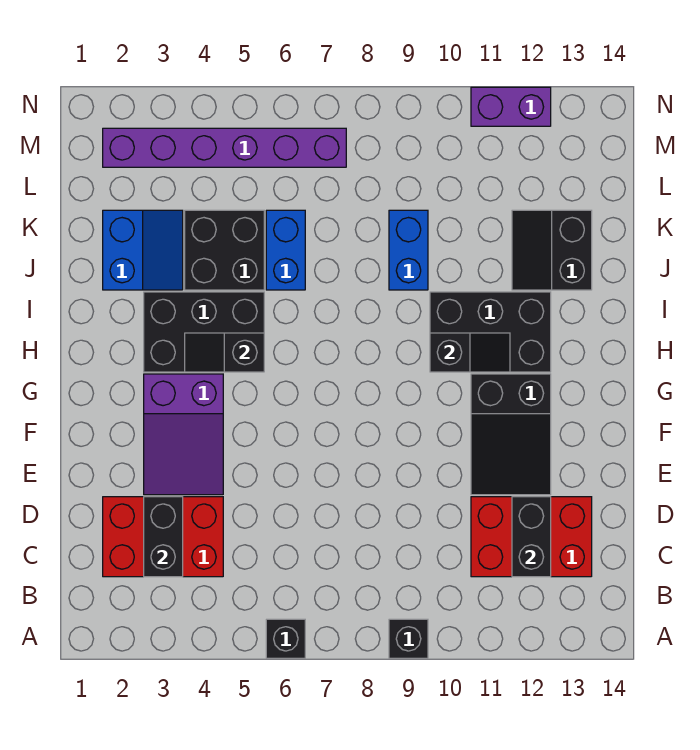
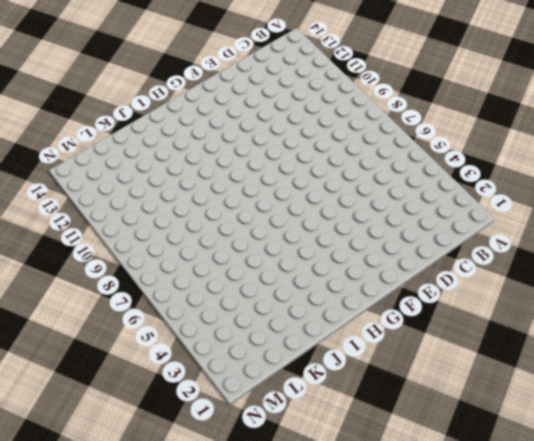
none -> black brick A6 level 1
none -> black brick A9 level 1
none -> red brick C2:D4 level 1

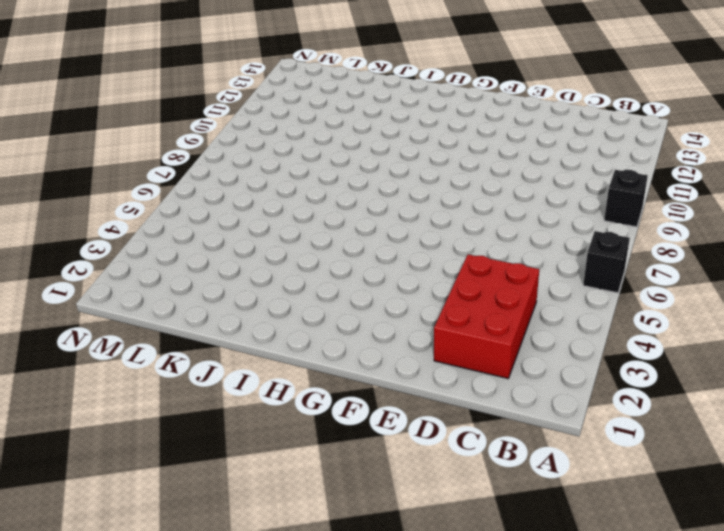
none -> red brick C11:D13 level 1
none -> purple slope E3:G4 level 1 top G
none -> black slope E11:G12 level 1 top G

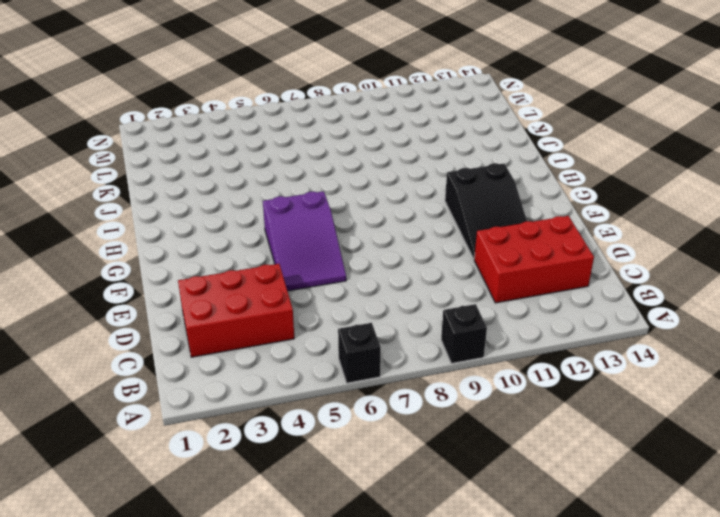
purple slope E5:G6 level 1 top G -> purple slope E3:G4 level 1 top G
none -> black brick H3:I5 level 1
none -> black brick H10:I12 level 1
none -> blue slope J2:K3 level 1 top 2

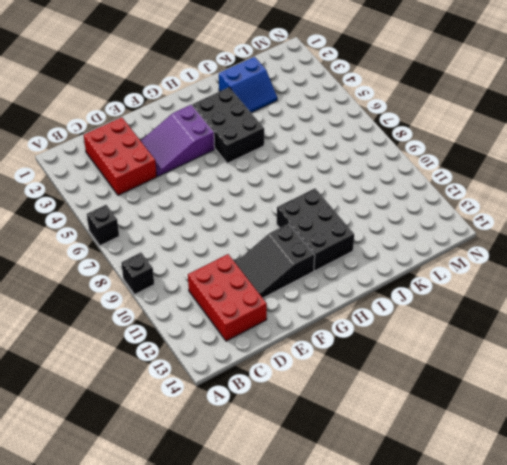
none -> black brick J4:K5 level 1
none -> blue brick J6:K6 level 1
none -> blue brick J9:K9 level 1

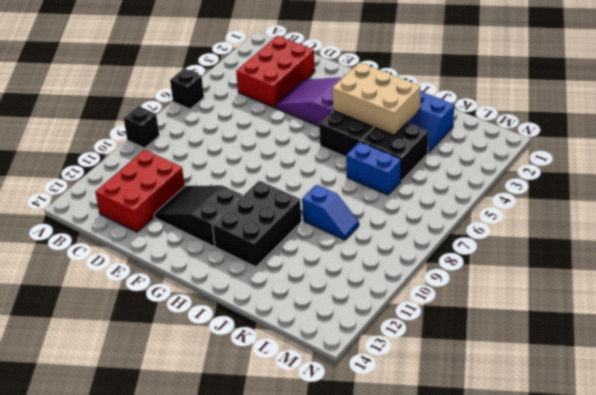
tan brick H3:J4 level 2 -> black slope H4:H5 level 2 top 5
blue slope J9:K9 level 1 top J -> blue brick J9:K9 level 1
none -> black slope J12:K13 level 1 top 13
none -> purple brick M2:M7 level 1
none -> purple brick N11:N12 level 1

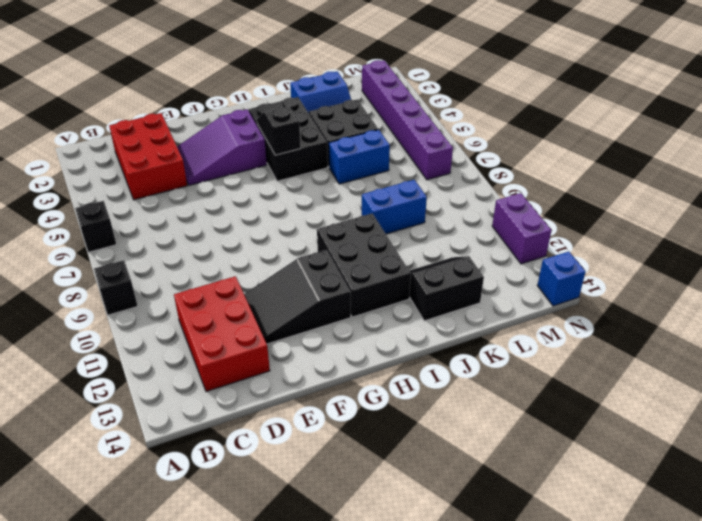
blue brick N14 level 1 -> none
none -> black brick C3:D3 level 2
none -> black brick C12:D12 level 2
none -> black slope H10:H11 level 2 top 10

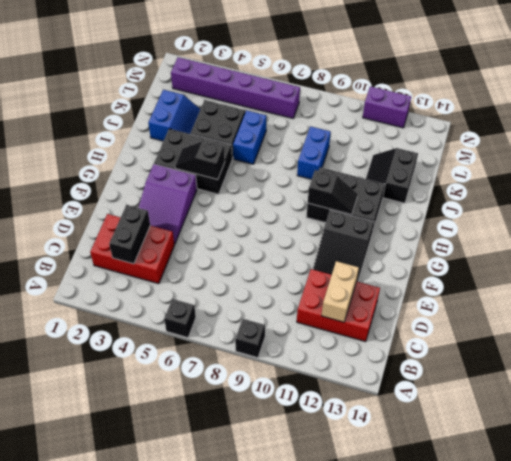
tan brick C12:D12 level 2 -> black brick C12:D12 level 2

